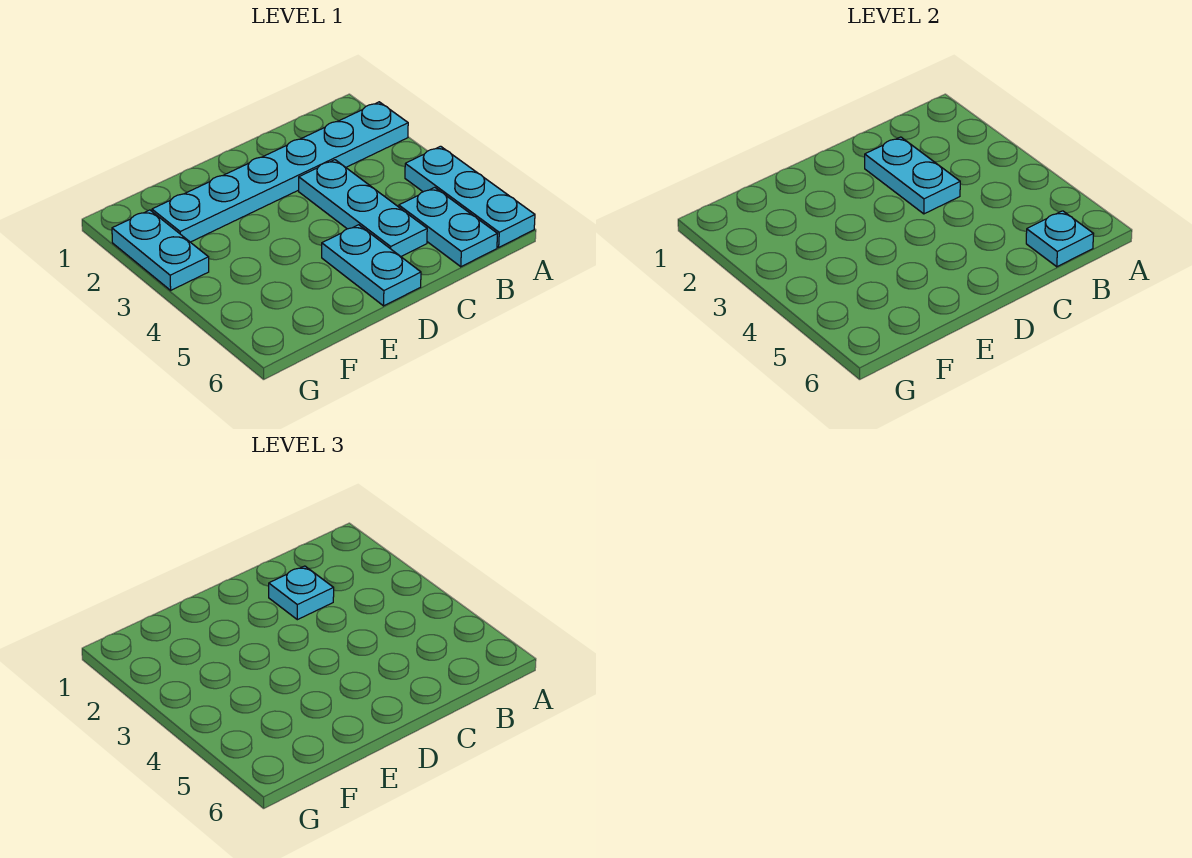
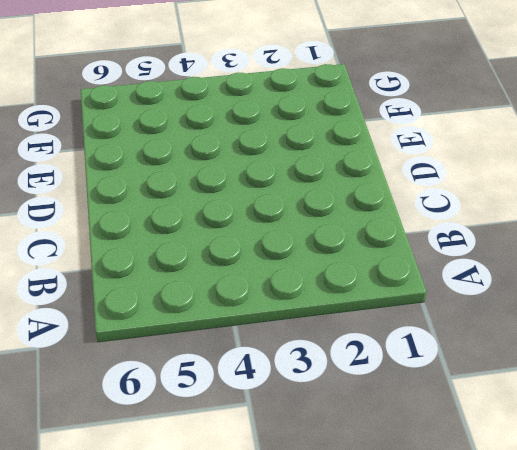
none -> cyan plate A2:F2 level 1
none -> cyan plate A4:A6 level 1

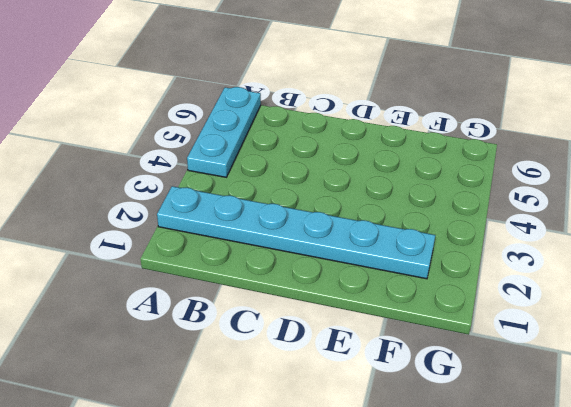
none -> cyan plate B5:B6 level 1
none -> cyan plate C3:C5 level 1

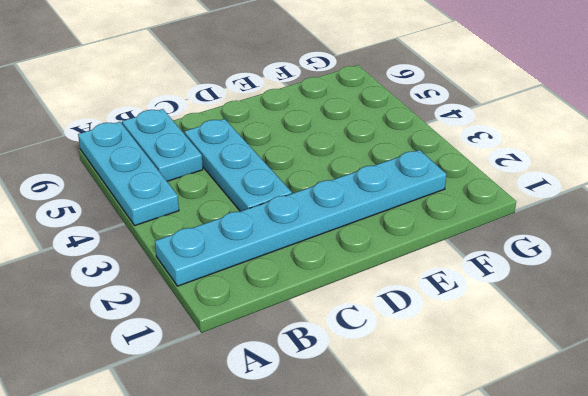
none -> cyan plate D5:D6 level 1
none -> cyan plate G2:G3 level 1

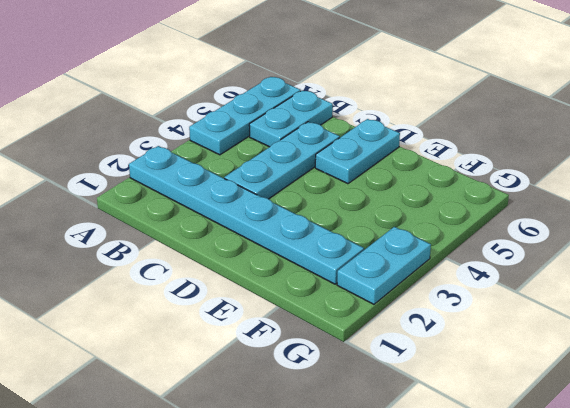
none -> cyan plate B6 level 2
none -> cyan plate C2:C3 level 2

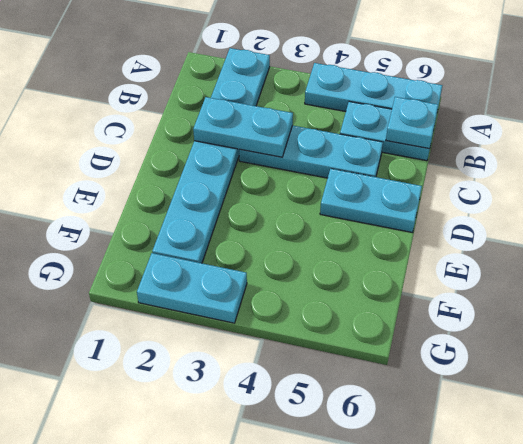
none -> cyan plate C2 level 3

